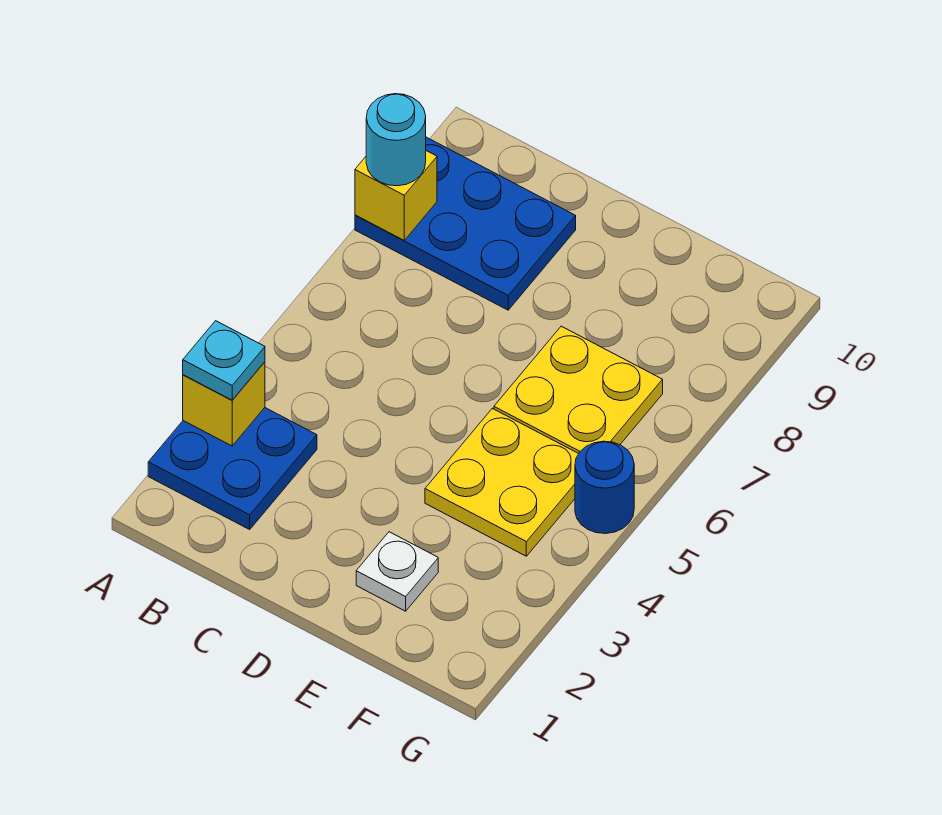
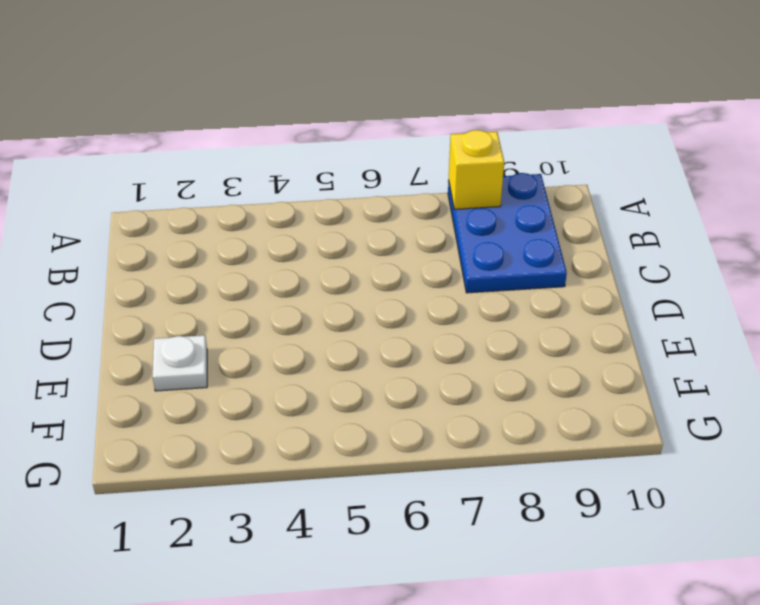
none -> blue plate A2:B3 level 1
none -> yellow plate E4:F5 level 1

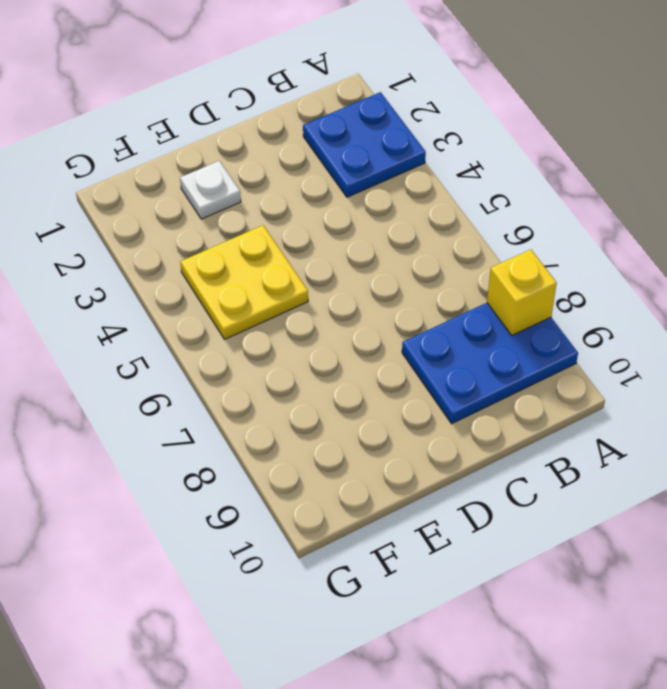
none -> yellow plate E6:F7 level 1
none -> blue round brick G5 level 1

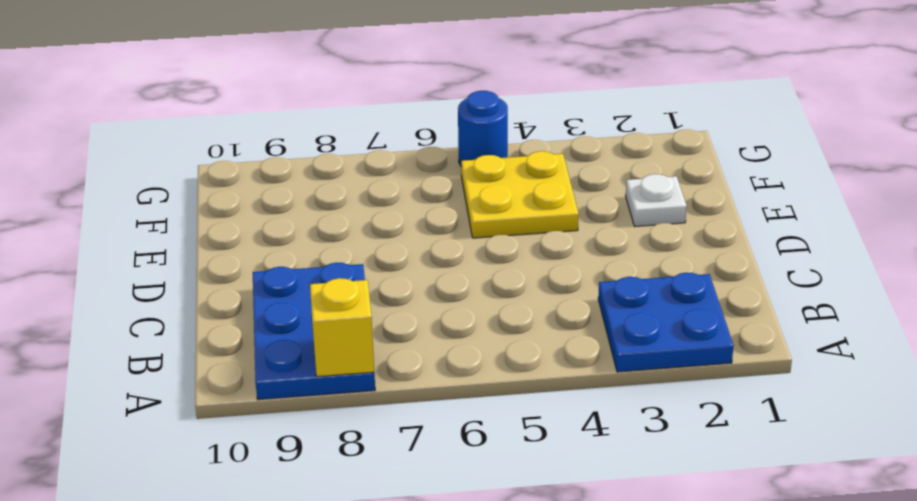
none -> yellow plate E6:F7 level 1
none -> yellow brick A3 level 2

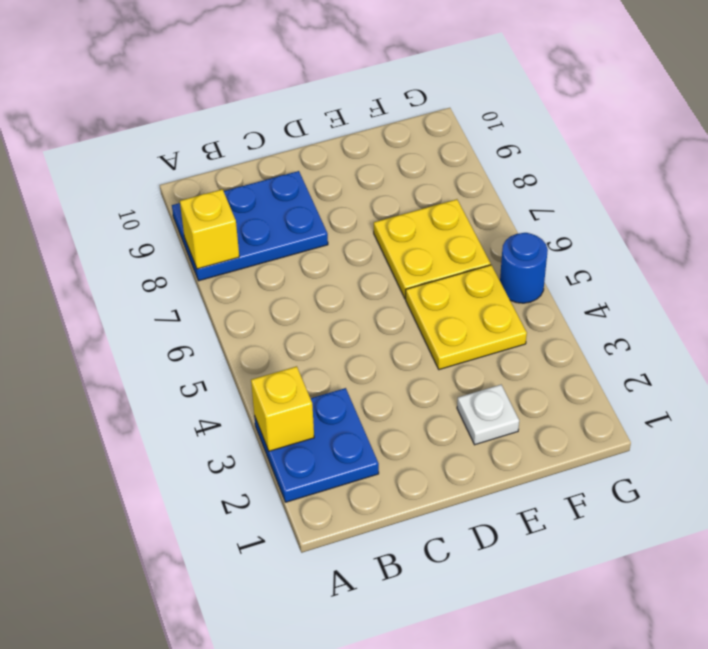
none -> cyan plate A3 level 3
none -> cyan round brick A8 level 3

